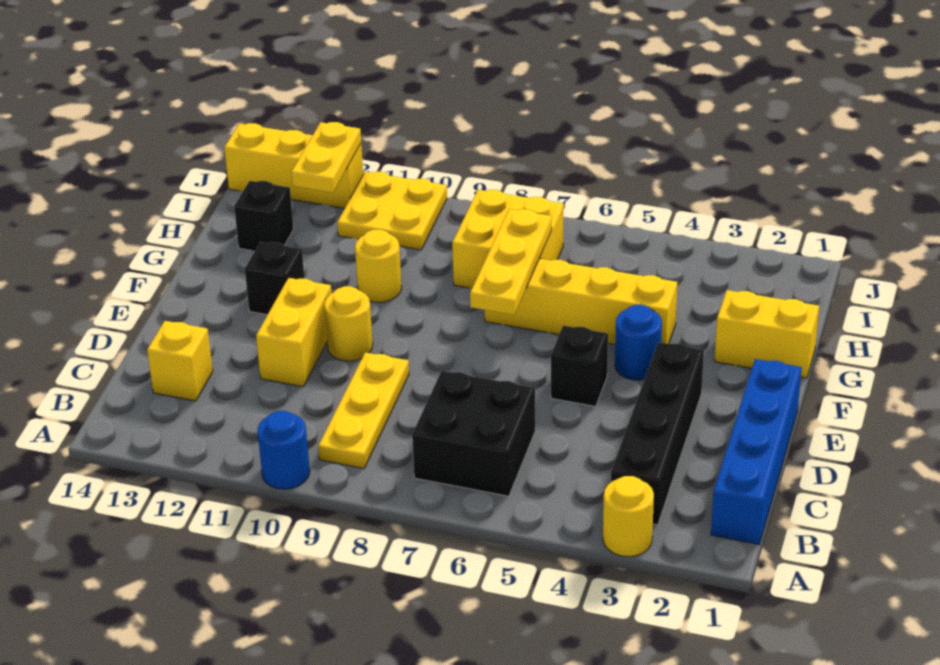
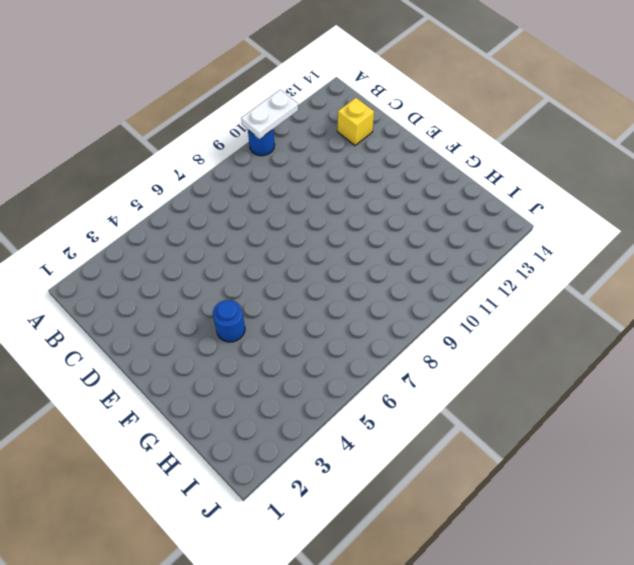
white plate A10:A11 level 2 -> none
none -> yellow round brick A3 level 1
none -> blue brick B1:E1 level 1
none -> black brick B3:E3 level 1

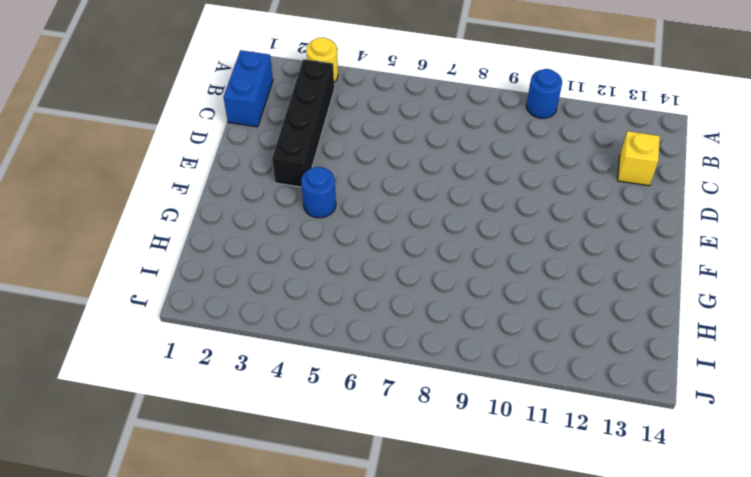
blue brick B1:C1 level 1 -> blue brick B1:E1 level 1
none -> black brick B6:C7 level 1
none -> yellow plate B9:D9 level 1
none -> yellow brick D11:E11 level 1

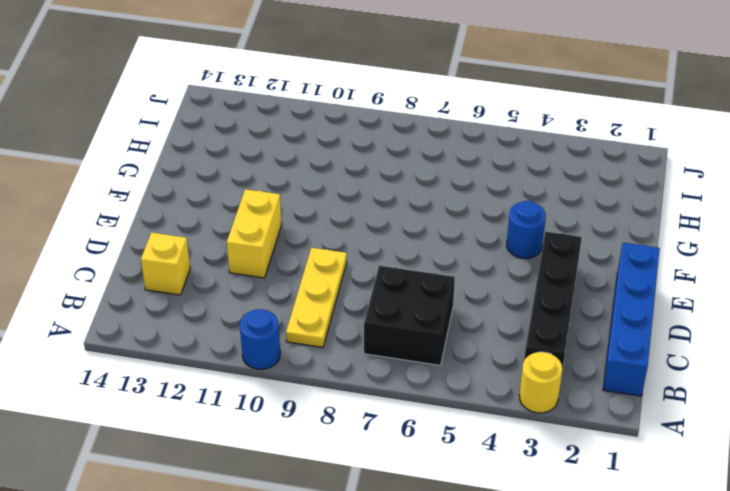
none -> black brick E5 level 1
none -> yellow round brick E10 level 1
none -> black brick F12 level 1

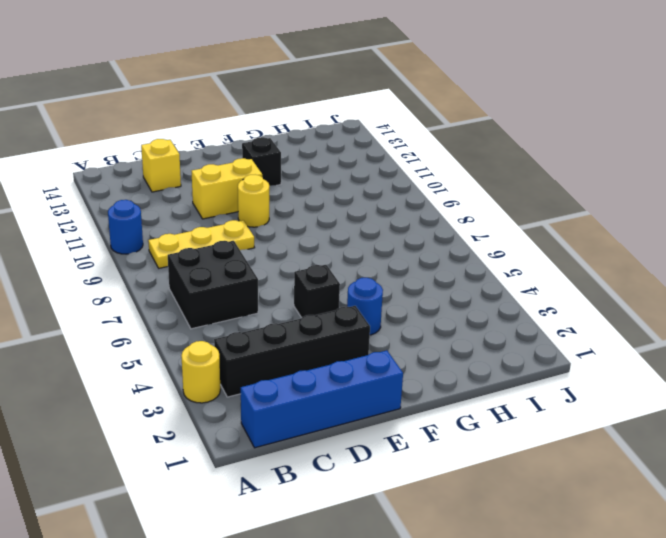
none -> yellow brick G1:G2 level 1
none -> yellow brick G4:G7 level 1
none -> yellow round brick G10 level 1

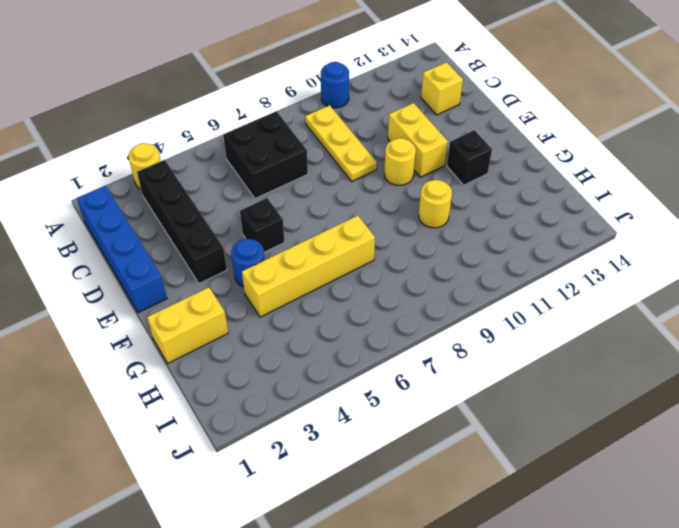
none -> yellow brick H7:I8 level 1
none -> black brick H13 level 1
none -> yellow plate I10:J11 level 1

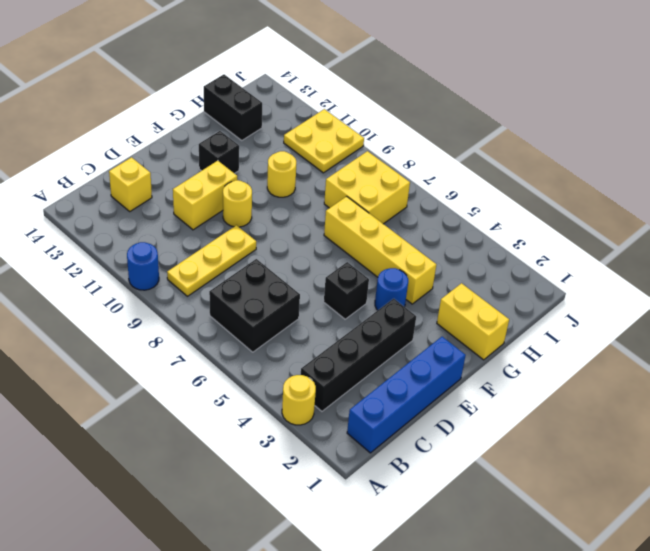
black brick H13:H14 level 1 -> black brick H13 level 1
none -> yellow brick J12:J14 level 1
none -> yellow plate F7:H7 level 2
none -> yellow plate I12:J12 level 2

